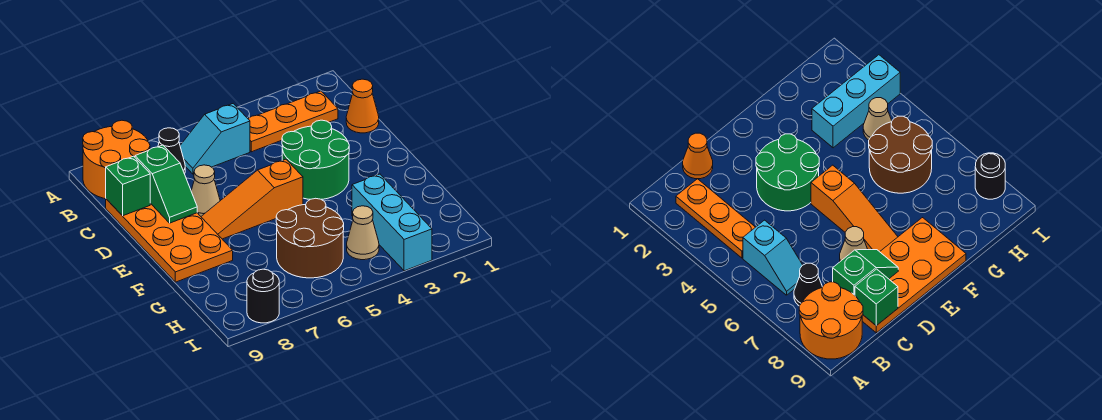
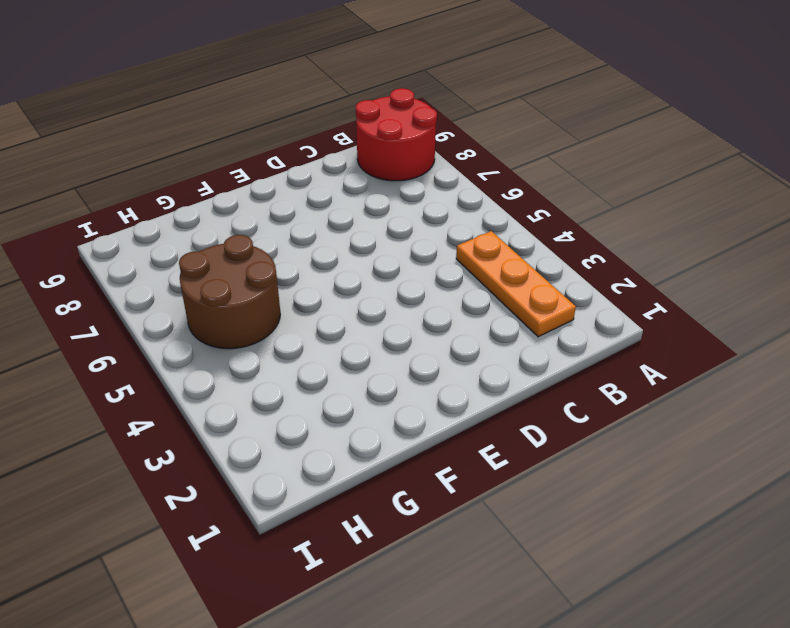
red round brick A8:B9 level 1 -> orange round brick A8:B9 level 1
none -> cyan slope B5:B6 level 1 top 5
none -> black cone B7 level 1
none -> orange cone C1 level 1

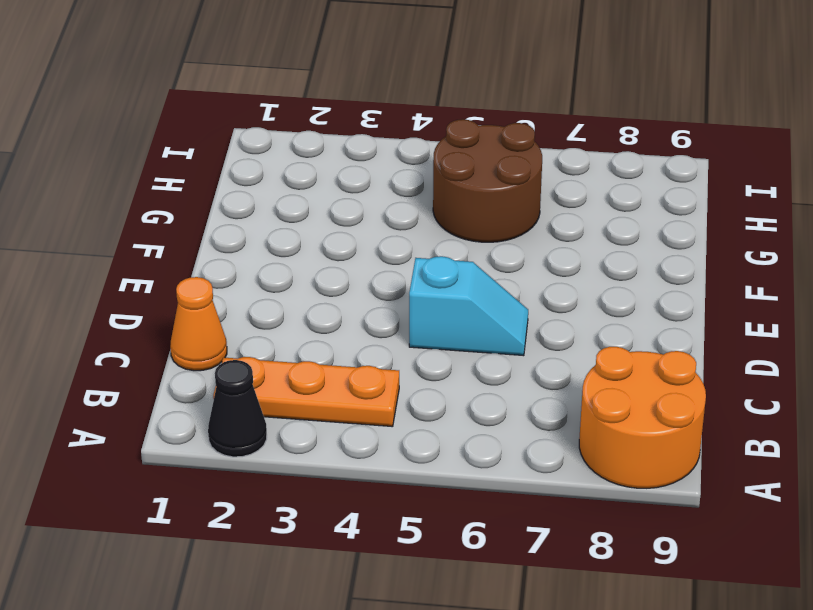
black cone A2 level 1 -> black cone B7 level 1
cyan slope D5:D6 level 1 top 5 -> cyan slope B5:B6 level 1 top 5
none -> orange plate C8:F9 level 1
none -> green round brick D3:E4 level 1
none -> tan cone D7 level 1

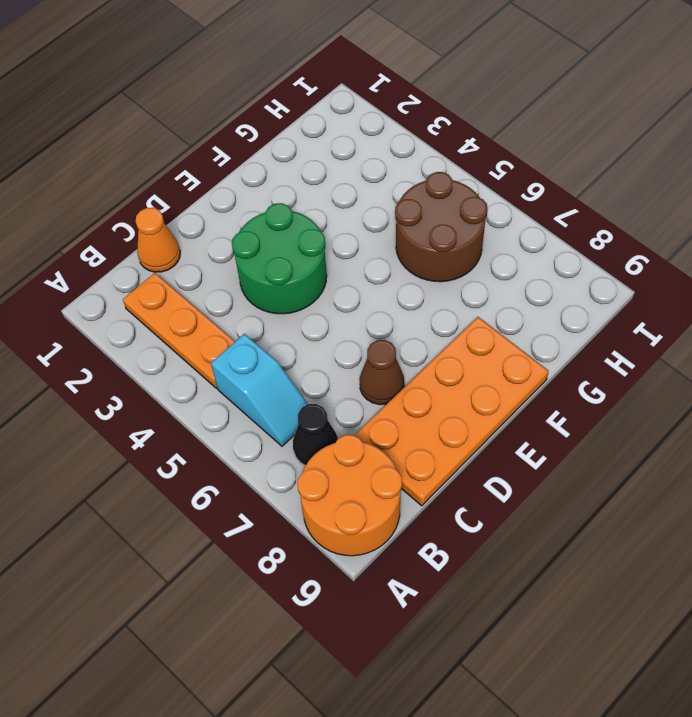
brown cone D7 level 1 -> tan cone D7 level 1
none -> orange slope E5:E7 level 1 top 5
none -> cyan brick G3:I3 level 1
none -> tan cone H4 level 1

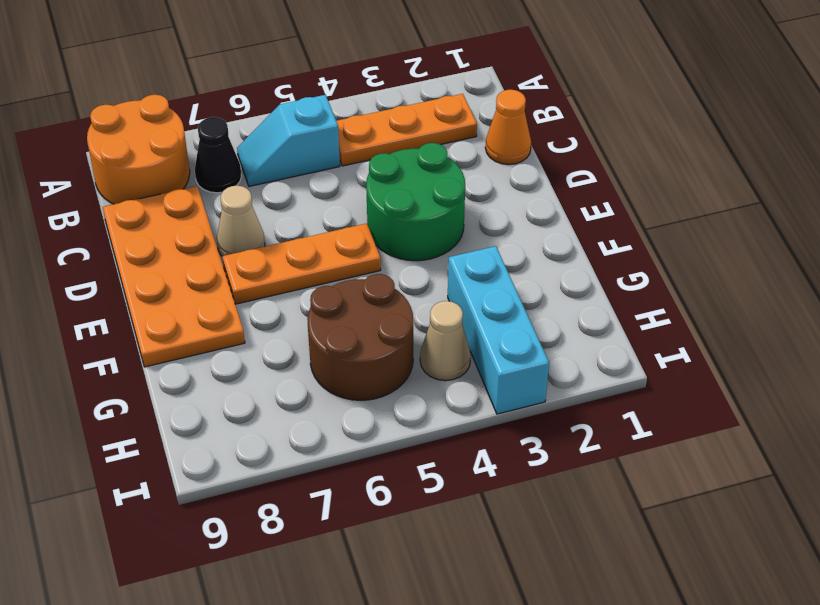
orange plate E5:E7 level 1 -> orange slope E5:E7 level 1 top 5
none -> black round brick I8 level 1
none -> green slope C8:D8 level 2 top C
none -> green brick C9 level 2

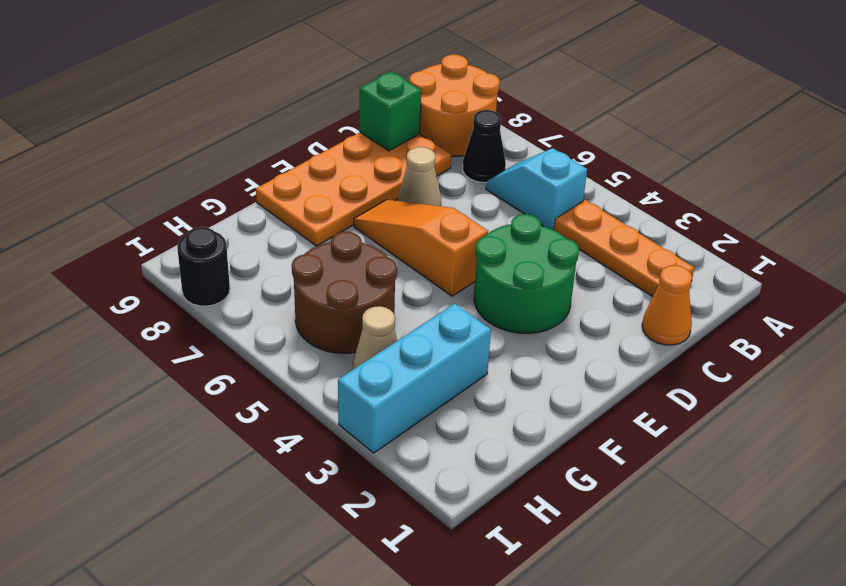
none -> green slope C8:D8 level 2 top C

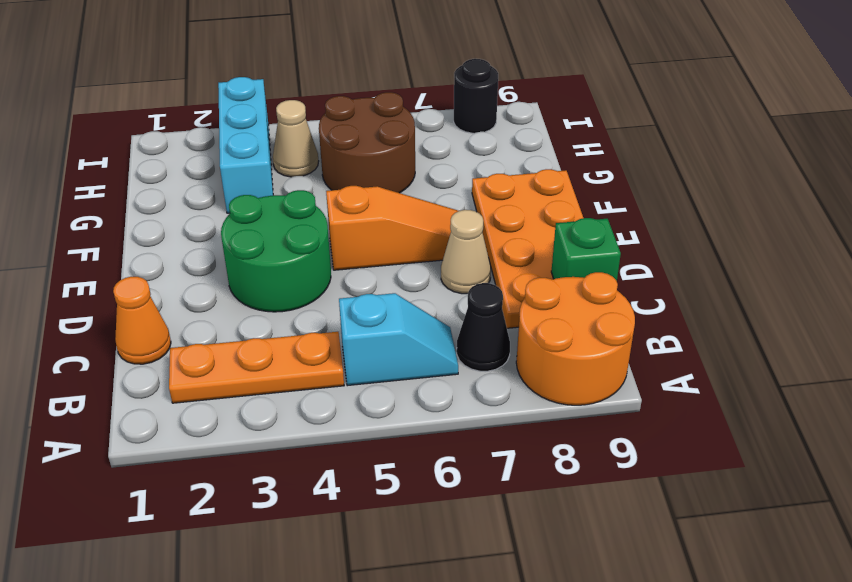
none -> green slope C8:D8 level 2 top C

